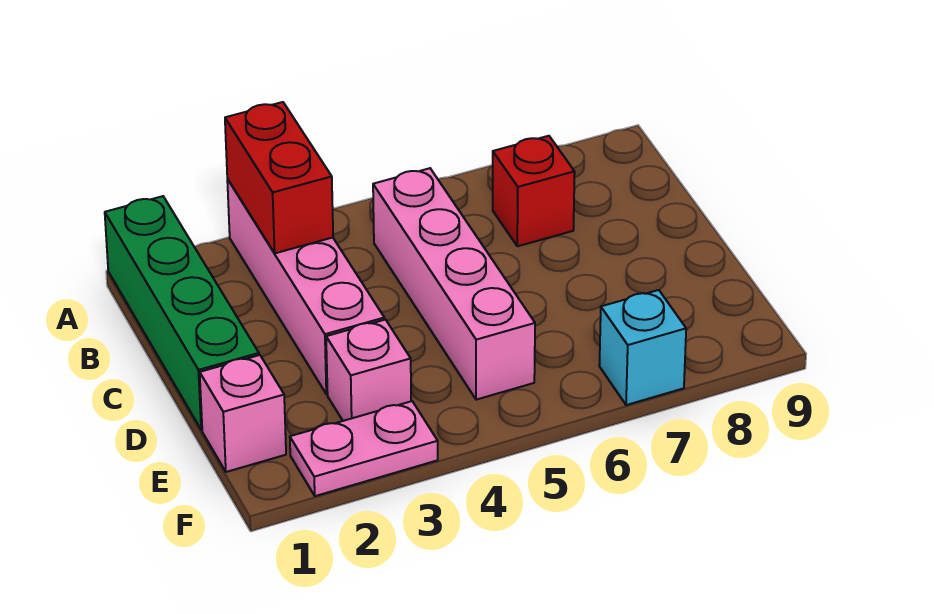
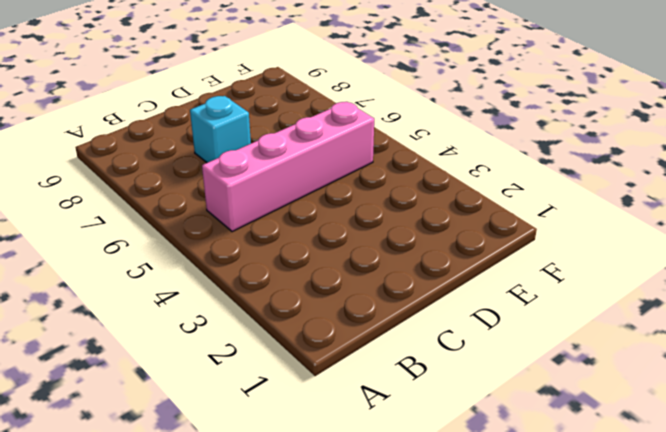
cyan brick C7 level 1 -> cyan brick F7 level 1
none -> green brick A1:D1 level 1
none -> pink brick A3:D3 level 1

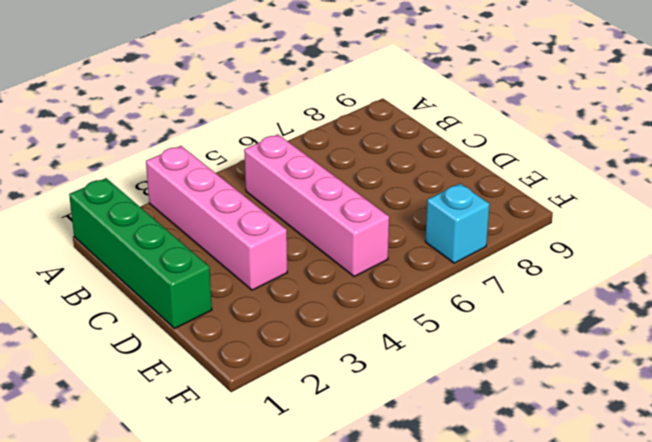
none -> red brick B7 level 1
none -> pink brick E1 level 1

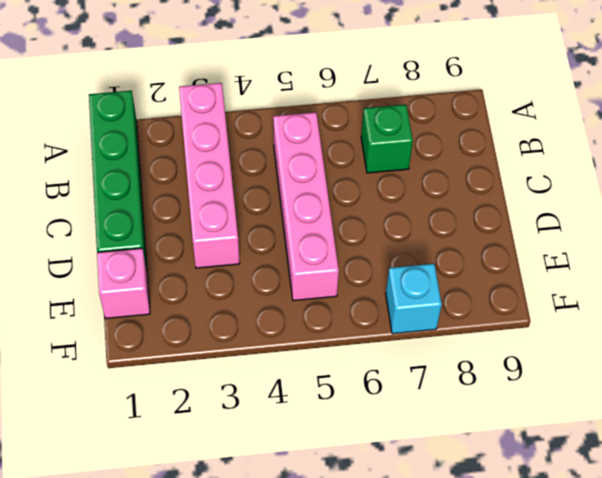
green brick B7 level 1 -> red brick B7 level 1
none -> pink brick E3 level 1
none -> pink plate F2:F3 level 1

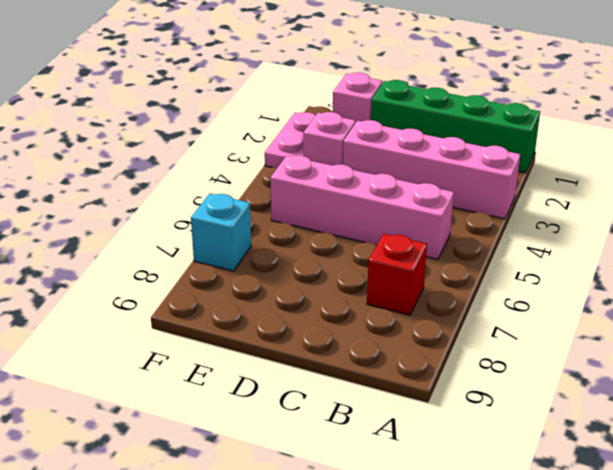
none -> red brick A3:B3 level 2

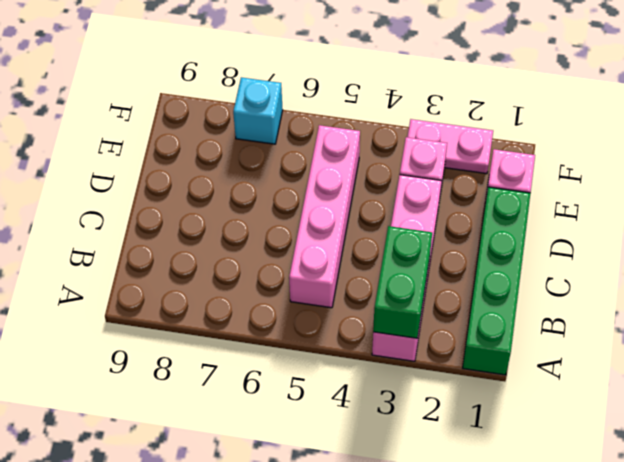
green brick A3:B3 level 2 -> red brick A3:B3 level 2
none -> red brick B7 level 1

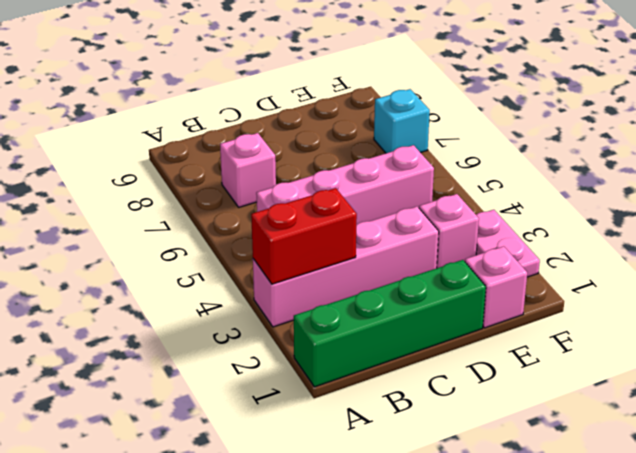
pink brick B7 level 1 -> red brick B7 level 1

